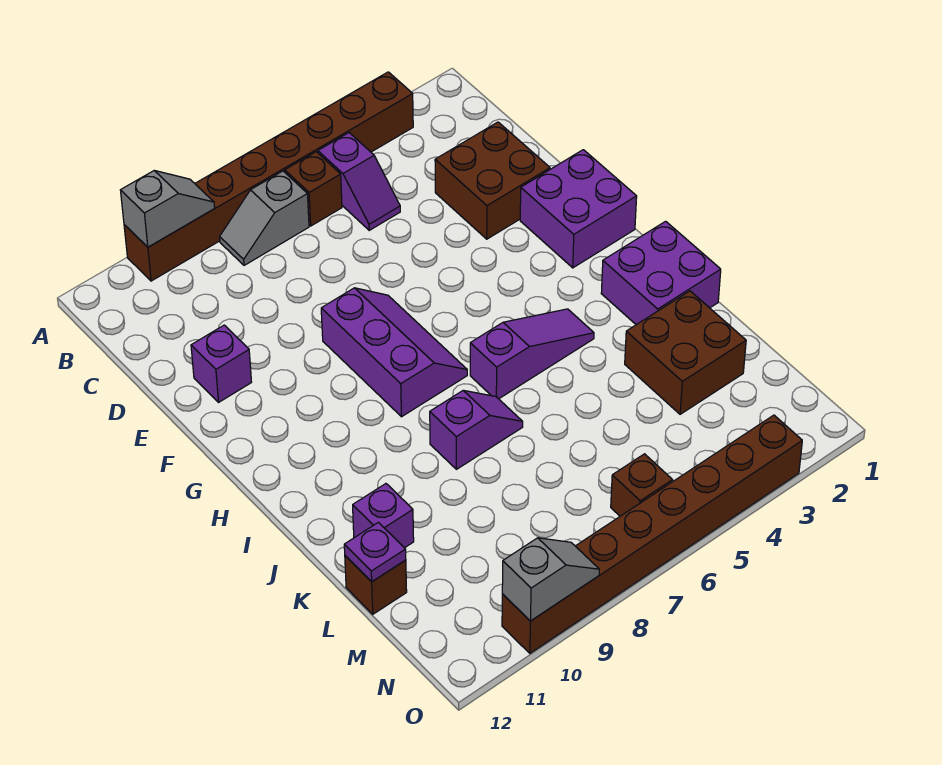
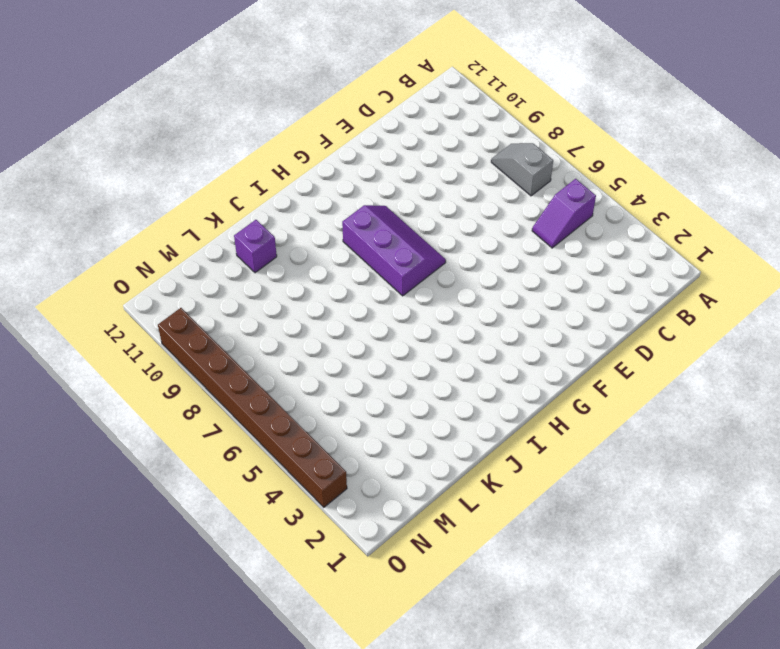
purple slope G7:H9 level 1 top H -> purple slope F7:H8 level 1 top 8
none -> brown brick A3:A10 level 1
none -> brown brick B6 level 1
none -> brown brick D2:E3 level 1

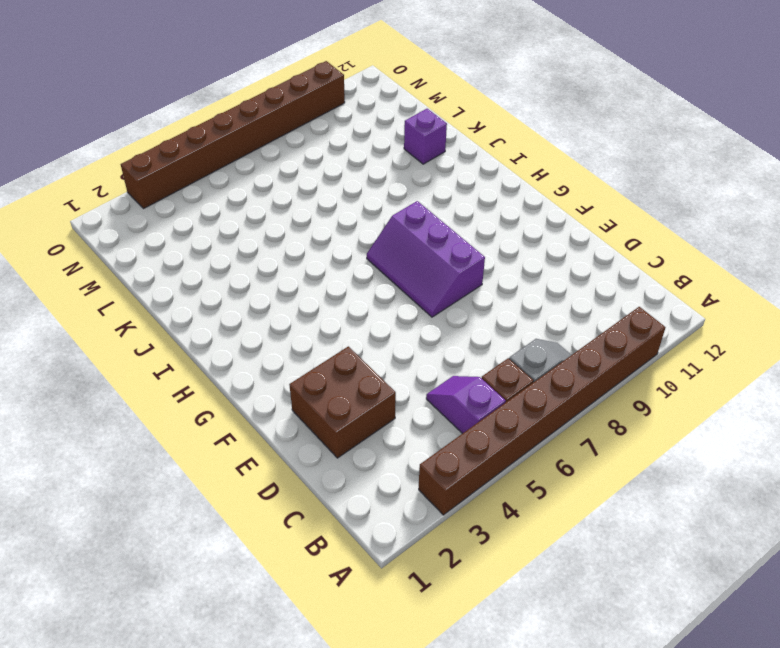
none -> purple brick E11 level 1
none -> purple brick F1:G2 level 1
none -> purple brick I1:J2 level 1

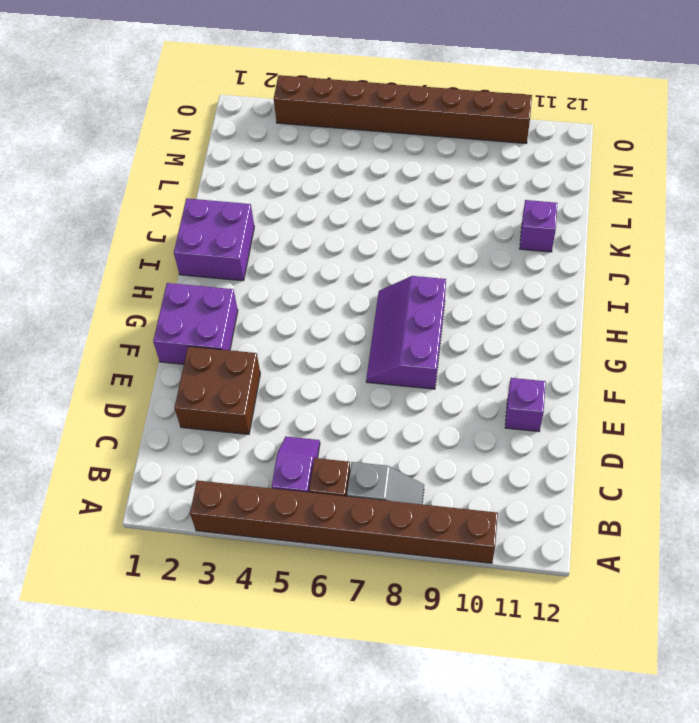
none -> purple slope I4:I6 level 1 top 6
none -> purple slope J7:J8 level 1 top 8
none -> brown brick K2:L3 level 1

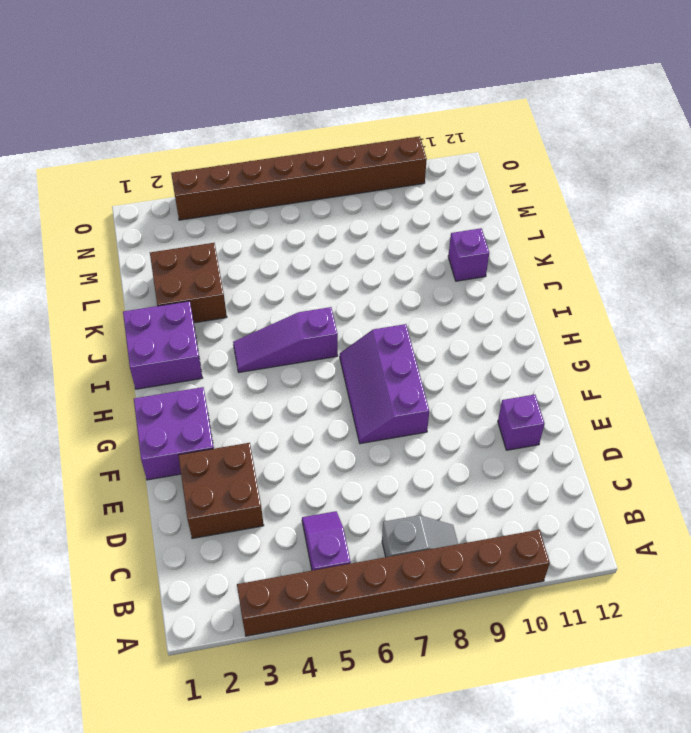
none -> brown brick B6 level 1
none -> purple slope J7:J8 level 1 top 8
none -> brown brick L12 level 1

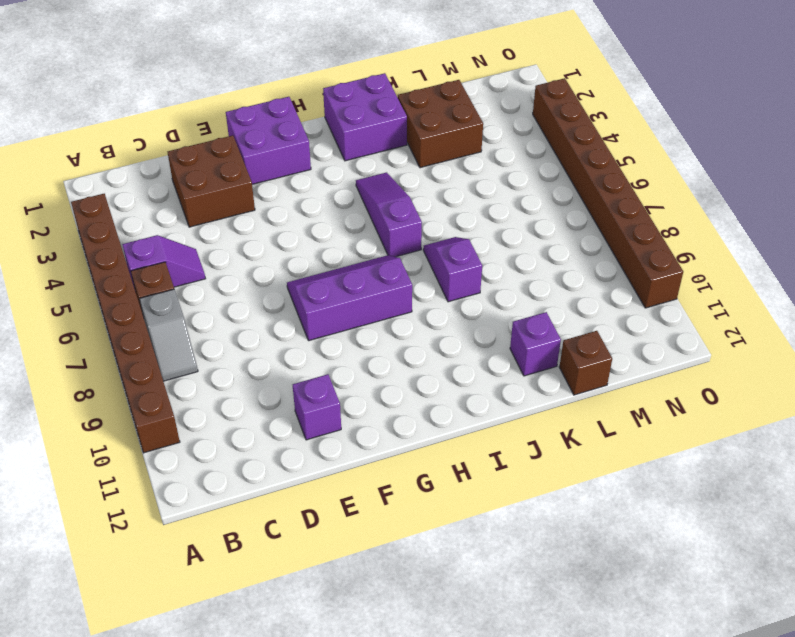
none -> brown brick N6 level 1
none -> grey slope A9:A10 level 2 top 10
none -> purple plate L12 level 2

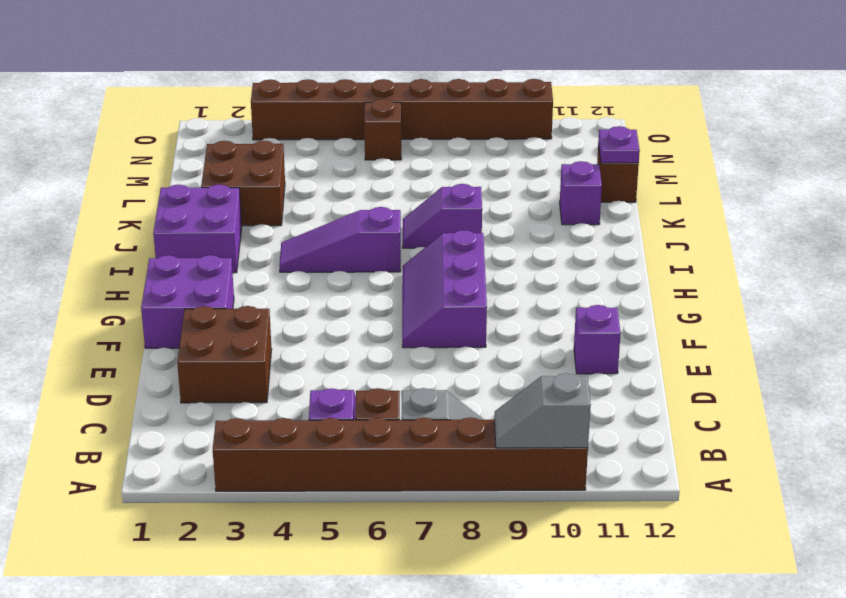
none -> grey slope O9:O10 level 2 top 10

